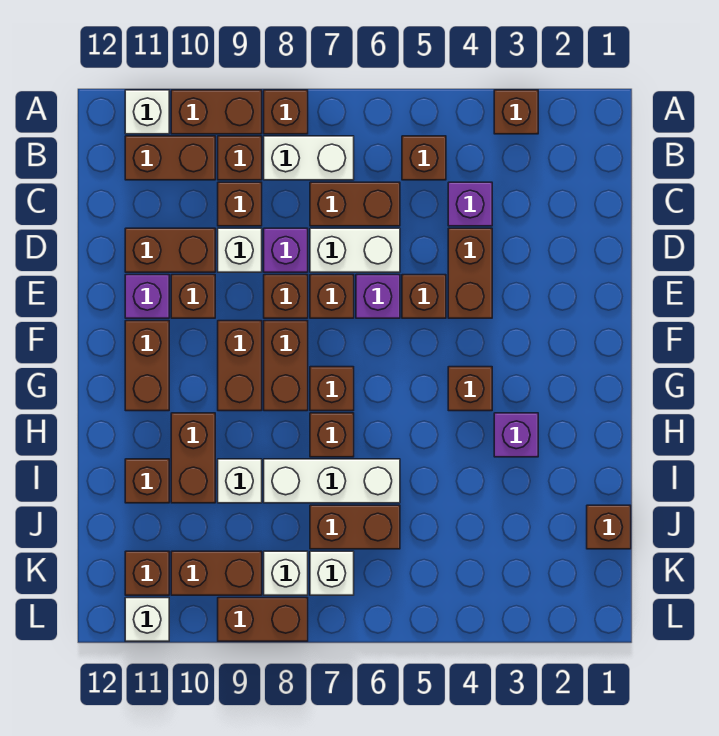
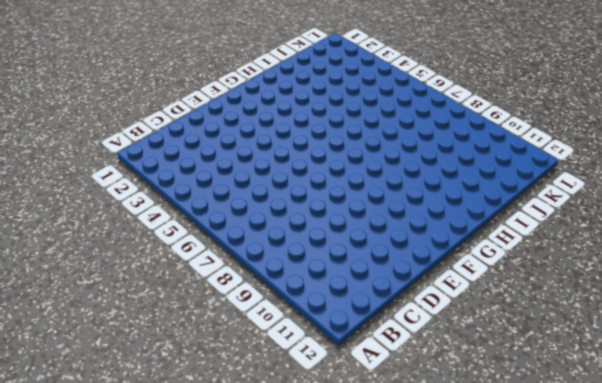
none -> brown brick A3 level 1
none -> brown brick A8 level 1
none -> brown brick A9:A10 level 1
none -> white brick A11 level 1

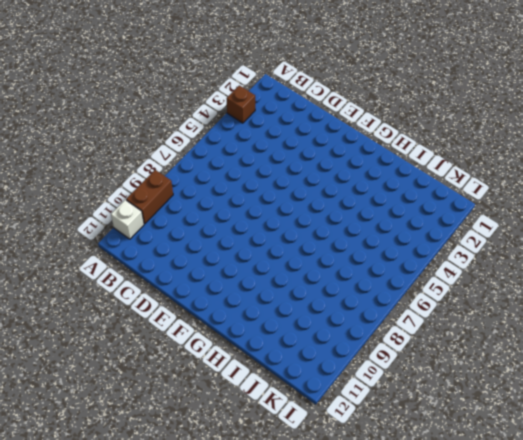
none -> brown brick A8 level 1
none -> brown brick B5 level 1
none -> white brick B7:B8 level 1
none -> brown brick B9 level 1

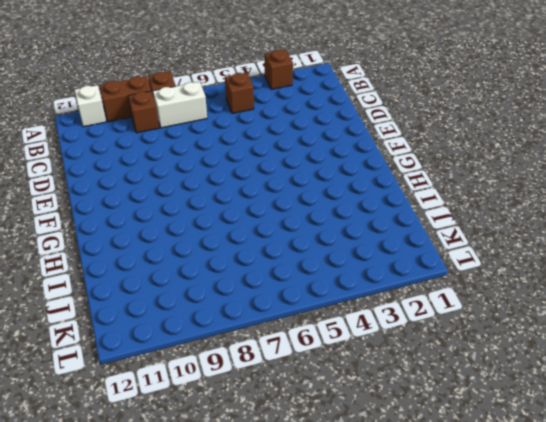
none -> brown brick B10:B11 level 1
none -> purple brick C4 level 1
none -> brown brick C6:C7 level 1
none -> brown brick C9 level 1

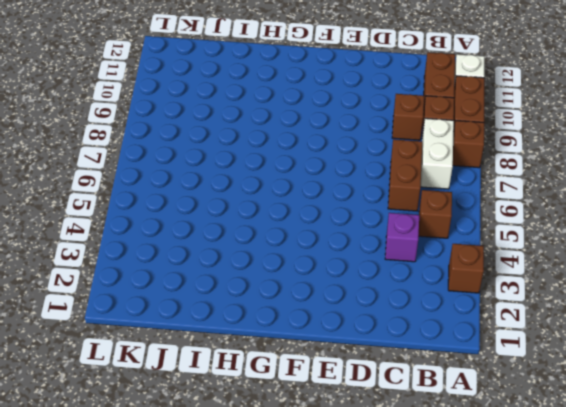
none -> brown brick D4:E4 level 1
none -> white brick D6:D7 level 1
none -> purple brick D8 level 1
none -> white brick D9 level 1

